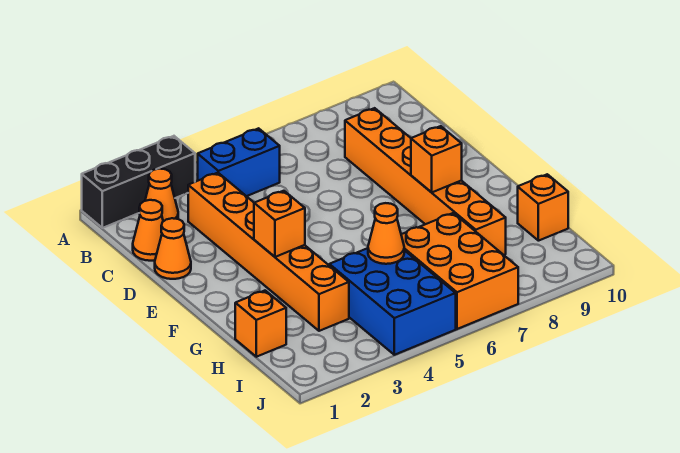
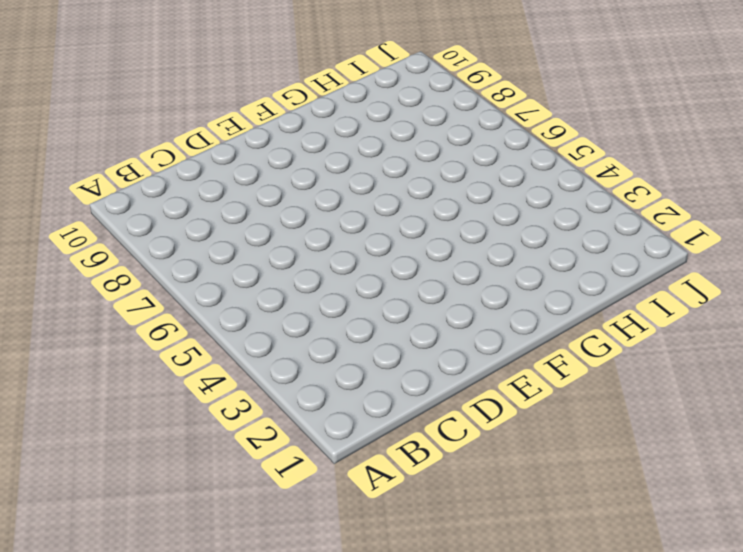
none -> black brick A1:A3 level 1
none -> orange cone B2 level 1
none -> blue brick B4:B5 level 1

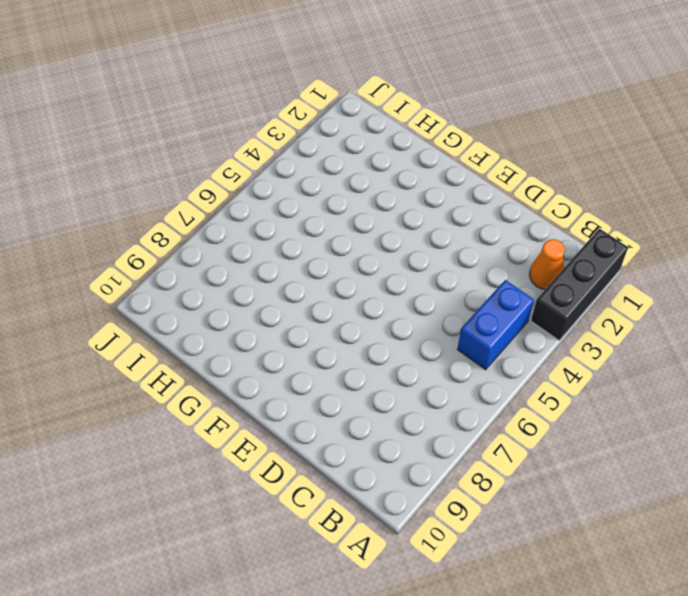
none -> orange cone C1 level 1
none -> orange brick C3:H3 level 1
none -> orange brick C8:H8 level 1

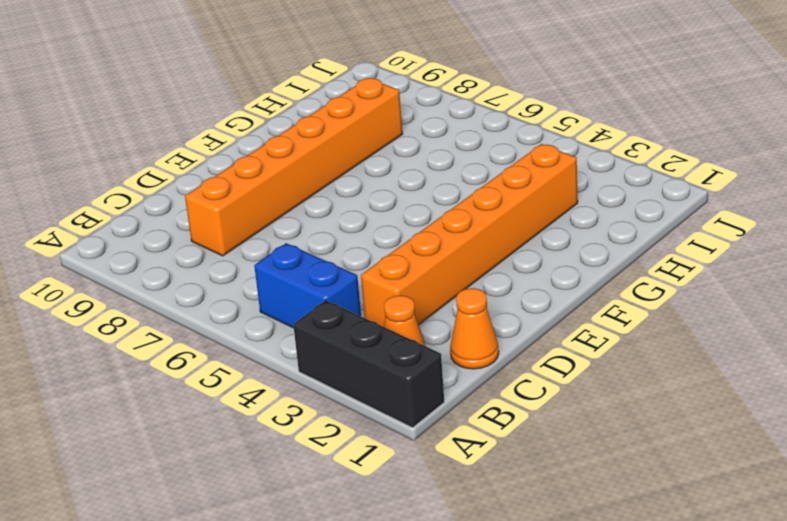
none -> orange cone D1 level 1
none -> orange brick H1 level 1
none -> blue brick H4:J5 level 1

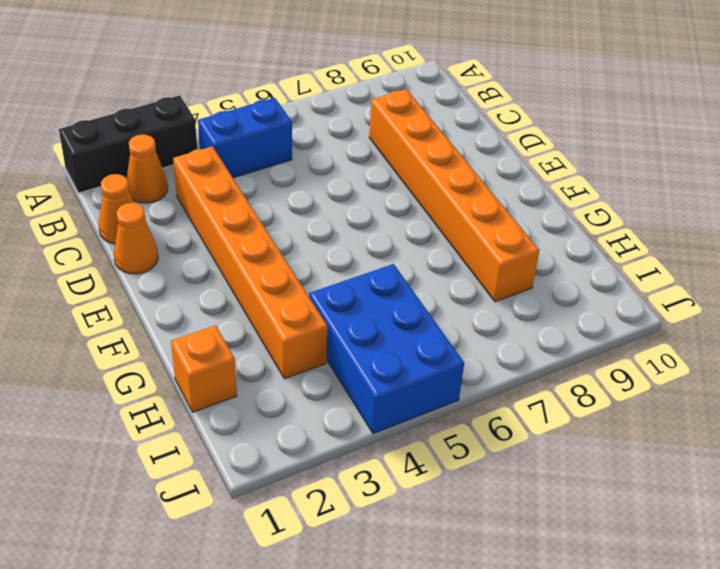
none -> orange brick H6:J7 level 1
none -> orange brick H10 level 1
none -> orange brick F3 level 2

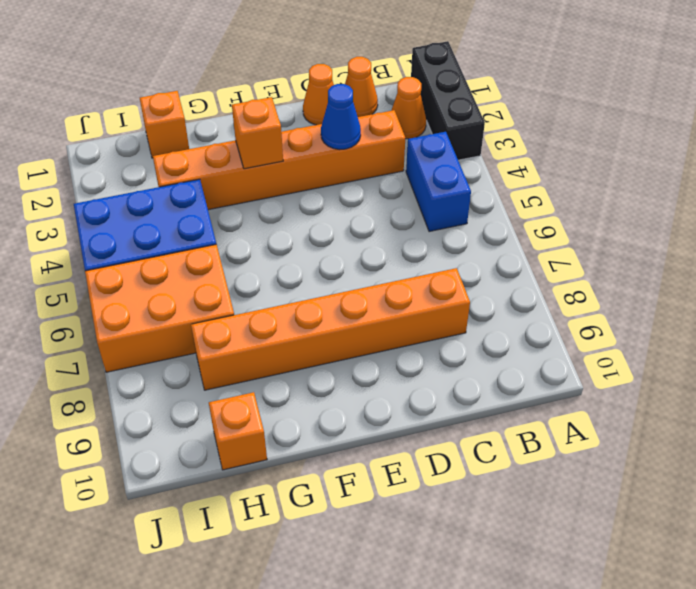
blue cone D3 level 2 -> none
none -> orange brick F8 level 2
none -> orange cone H5 level 2

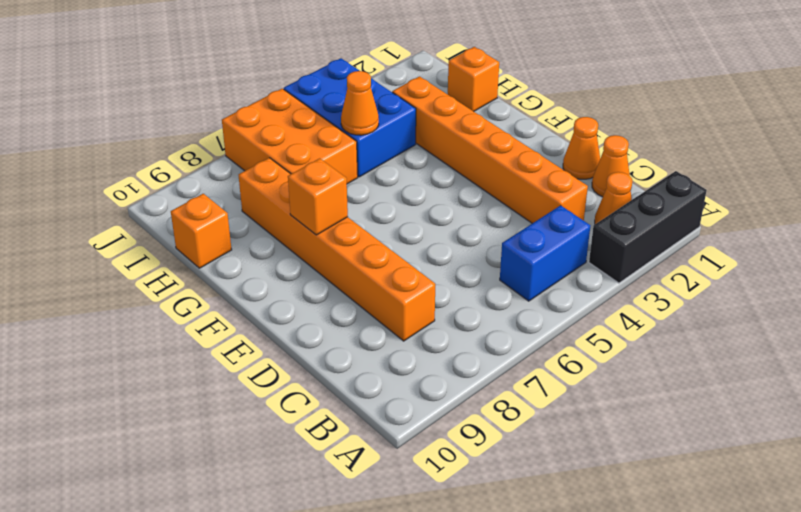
none -> orange brick F3 level 2

